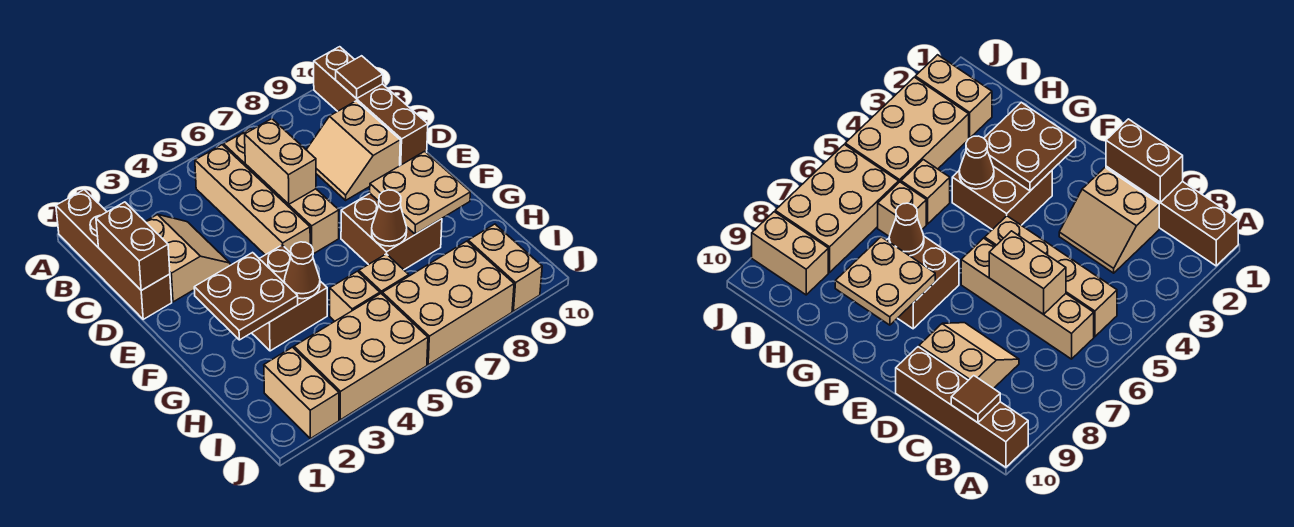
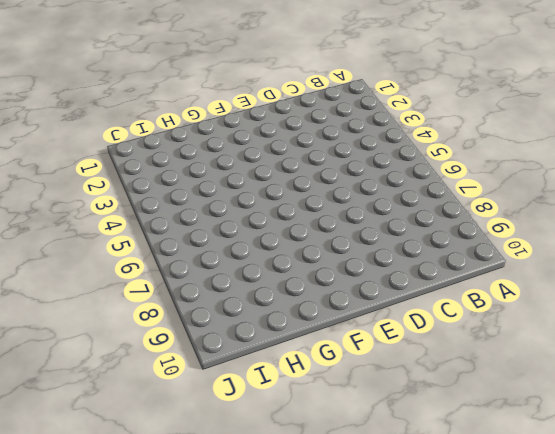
none -> brown brick A1:D1 level 1
none -> brown brick A10:D10 level 1
none -> tan brick B5:E5 level 1

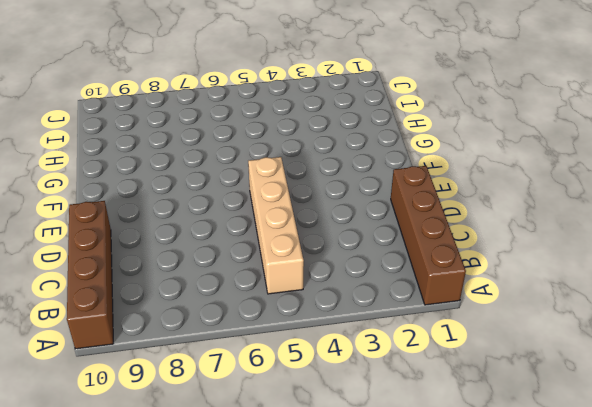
none -> tan brick B6:E6 level 1
none -> tan slope C2:D3 level 1 top 2
none -> tan slope C8:D9 level 1 top 9

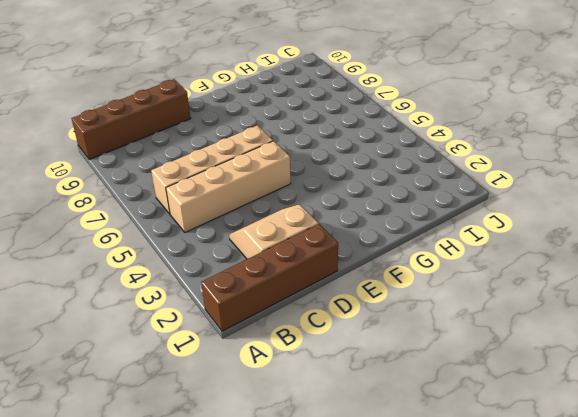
none -> tan slope C8:D9 level 1 top 9
none -> brown brick F3:G4 level 1
none -> brown brick F7:G8 level 1

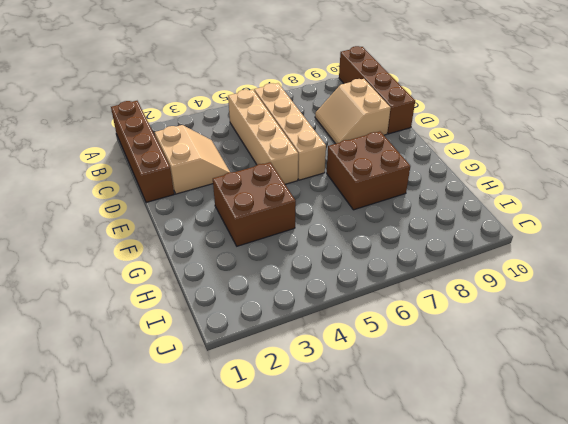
none -> tan brick H5 level 1
none -> tan brick H6 level 1
none -> tan brick I2:J2 level 1

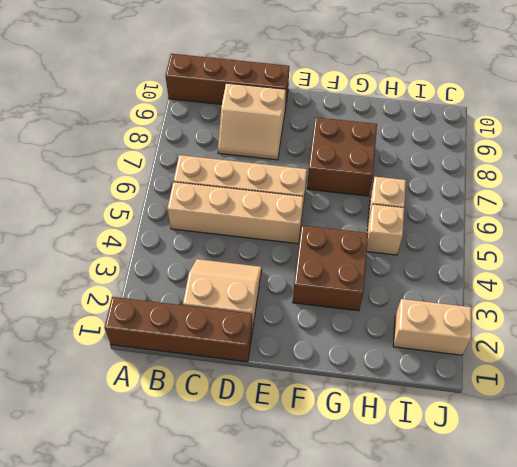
none -> tan brick I3:J5 level 1
none -> tan brick I6:J8 level 1
none -> tan brick I9:J9 level 1

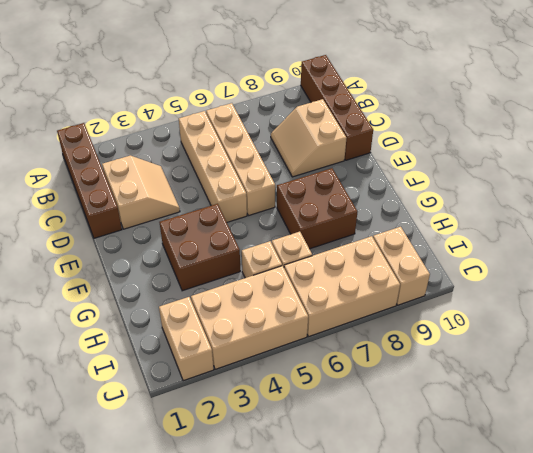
none -> brown tile B10 level 2
none -> brown brick C1:D1 level 2
none -> tan brick C6:D6 level 2

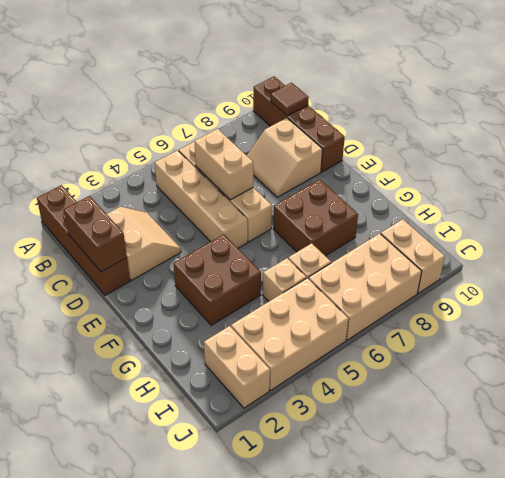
none -> brown plate F2:G3 level 2
none -> tan plate F8:G9 level 2
none -> brown cone G4 level 2

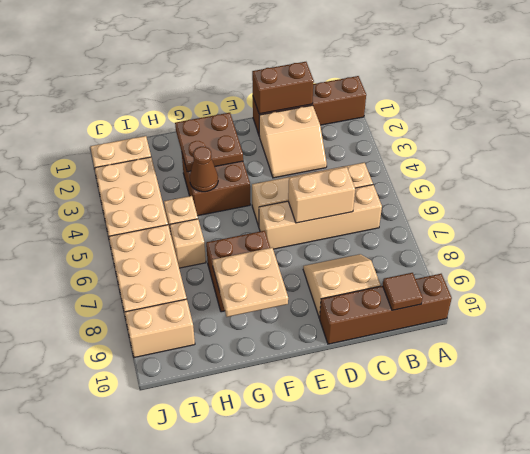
none -> brown cone G7 level 2

